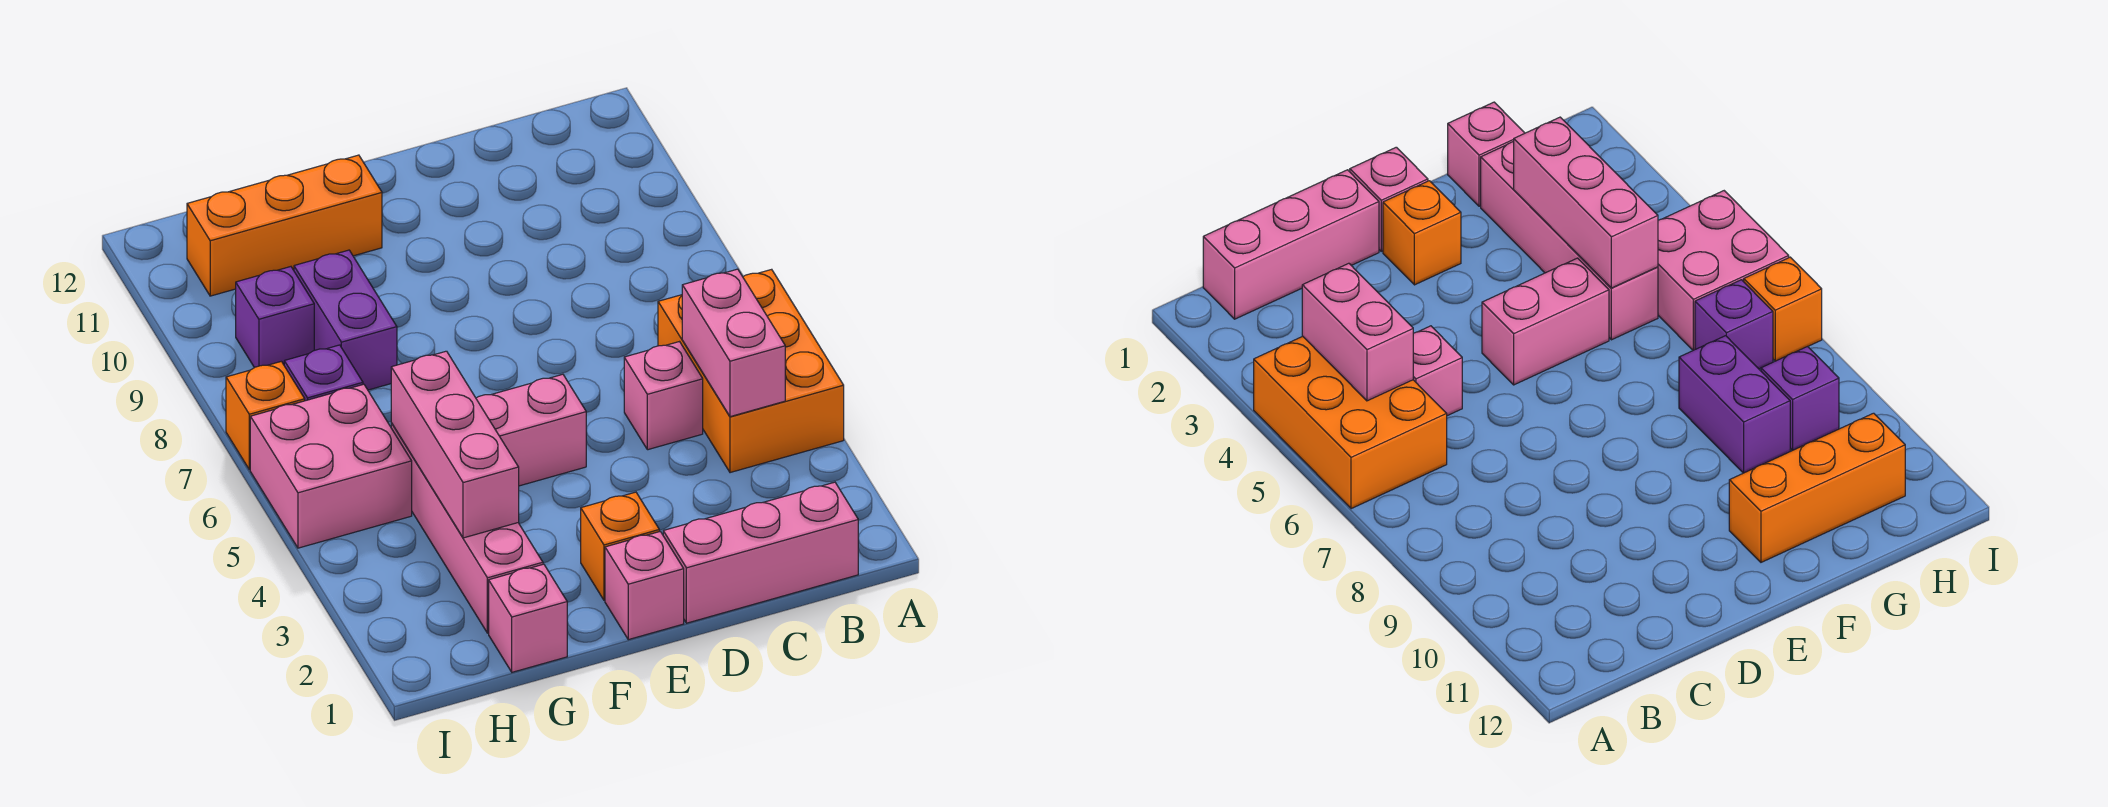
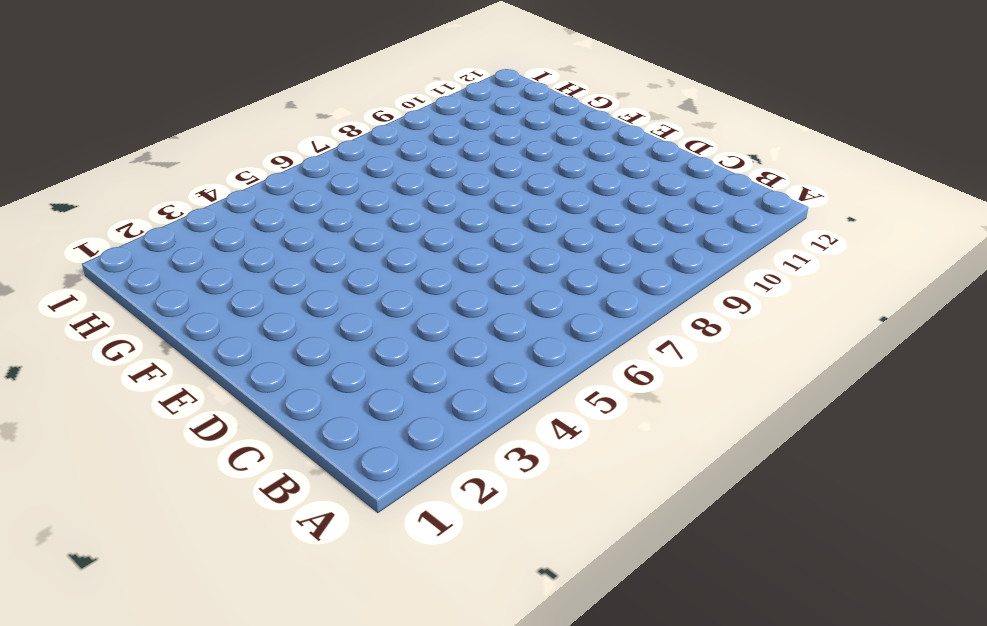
none -> orange brick A4:B6 level 1
none -> pink brick B1:D1 level 1
none -> pink brick C5 level 1

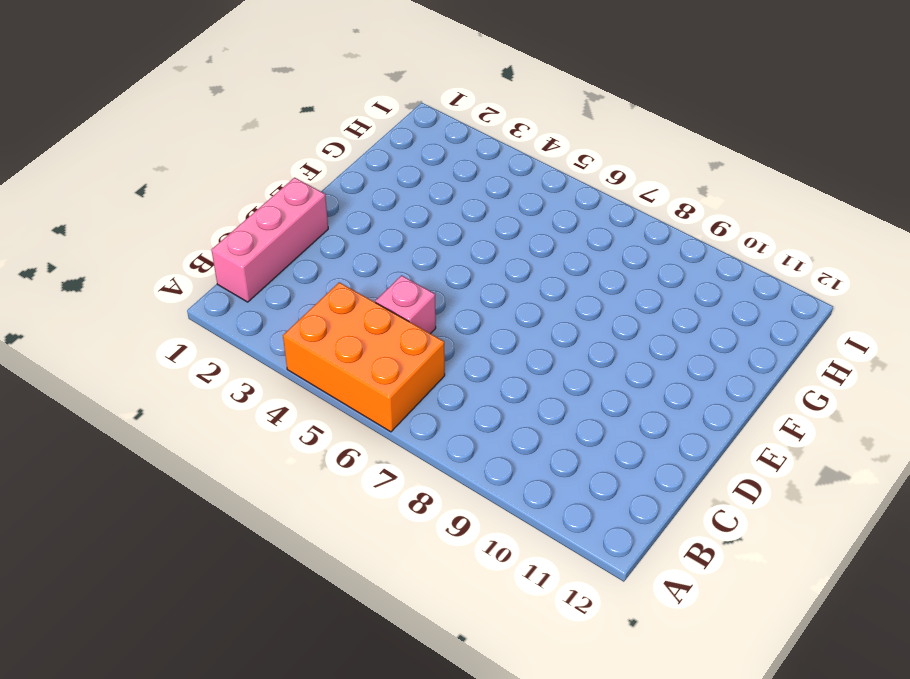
none -> pink brick E1 level 1
none -> orange brick E2 level 1
none -> pink brick E5:F5 level 1

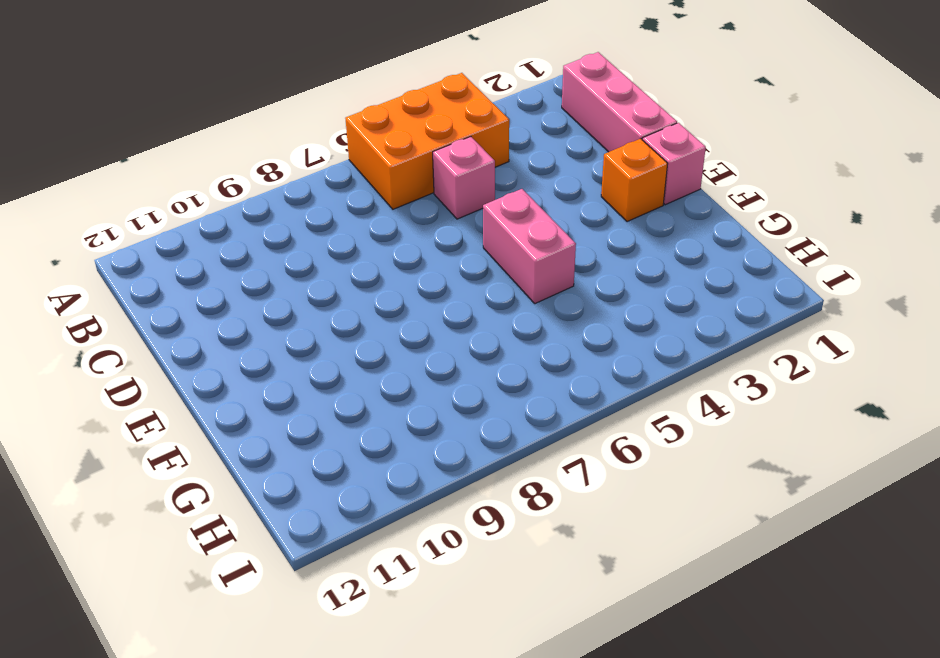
none -> orange brick F11:H11 level 1
none -> pink brick G1 level 1
none -> pink brick G2:G5 level 1

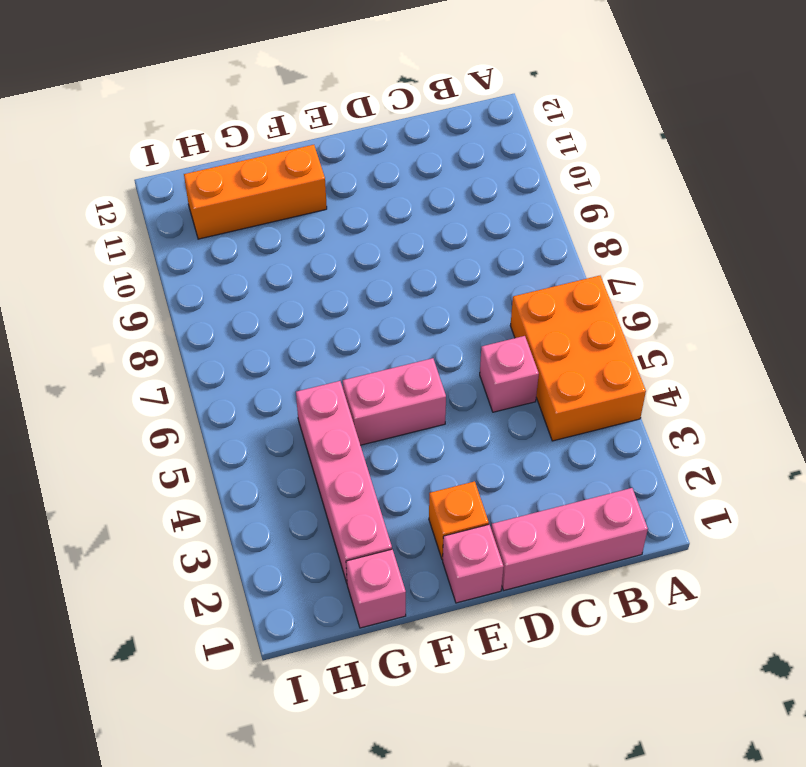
none -> purple brick G8:G9 level 1
none -> pink brick H5:I6 level 1
none -> purple brick H7 level 1

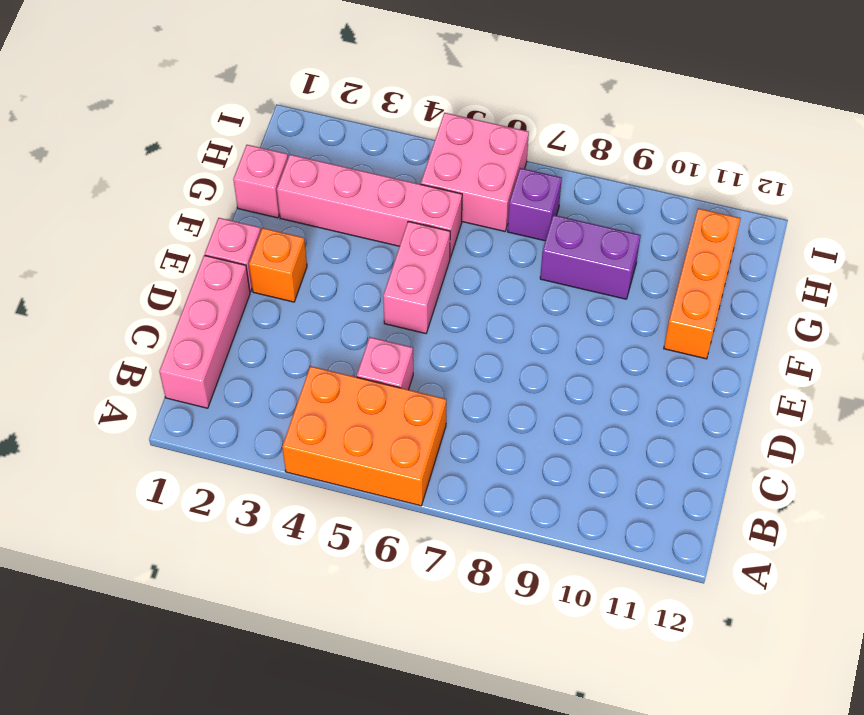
none -> purple brick H9 level 1
none -> orange brick I7 level 1
none -> pink brick B4:B5 level 2

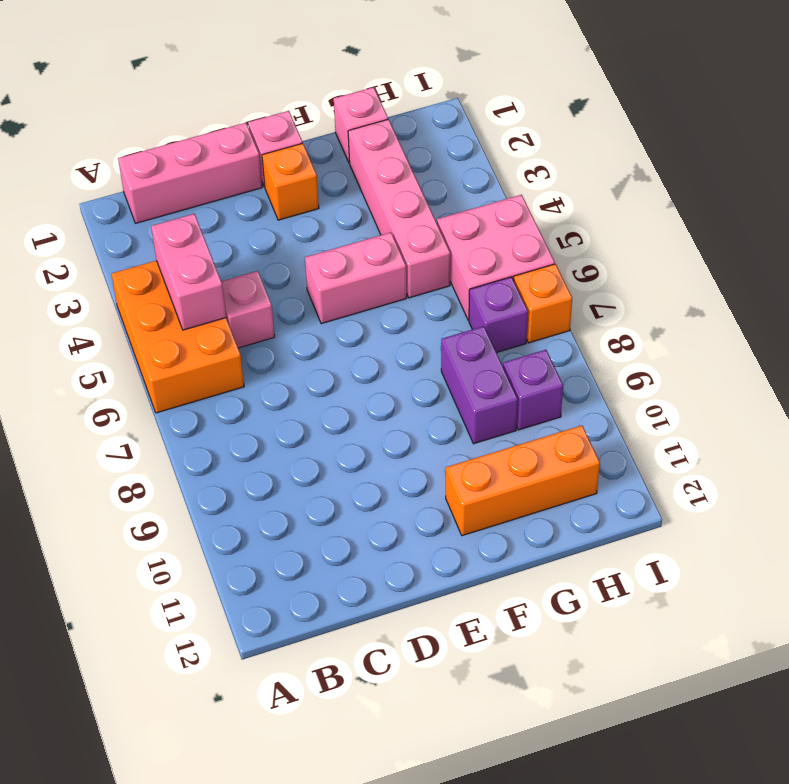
none -> pink brick G3:G5 level 2

